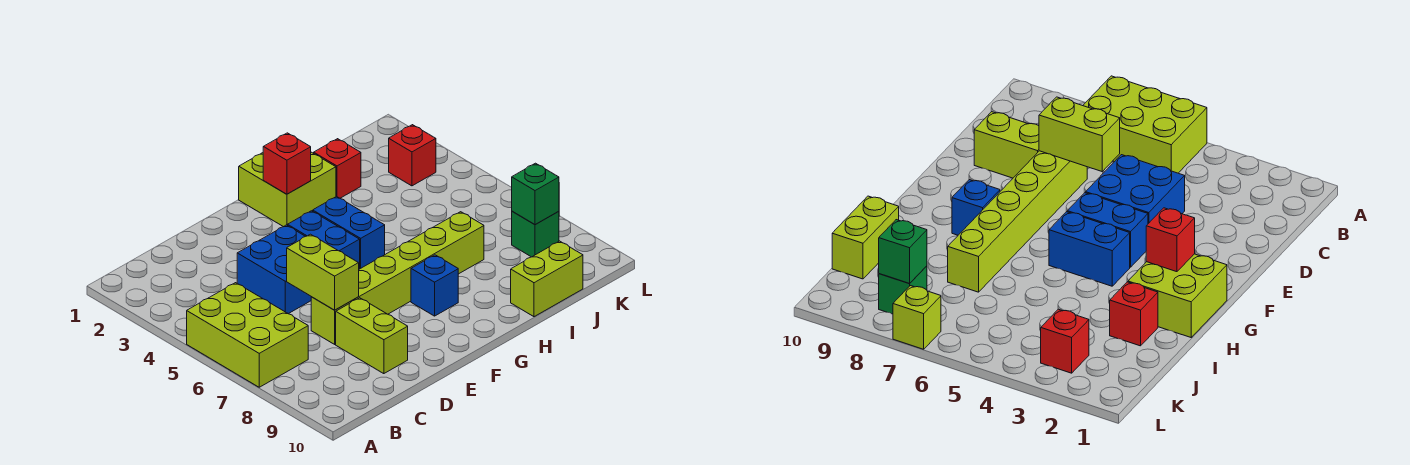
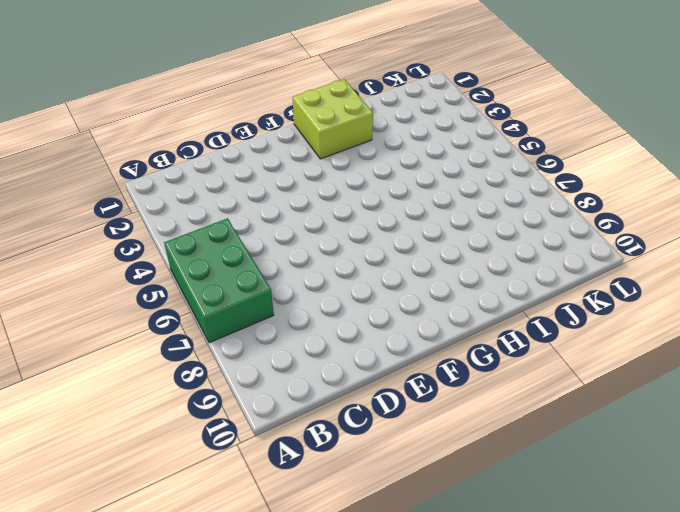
green brick A5:B7 level 1 -> lime brick A5:B7 level 1
none -> blue brick D4:E5 level 1
none -> lime brick D7:I7 level 1
none -> lime brick D8:D9 level 1

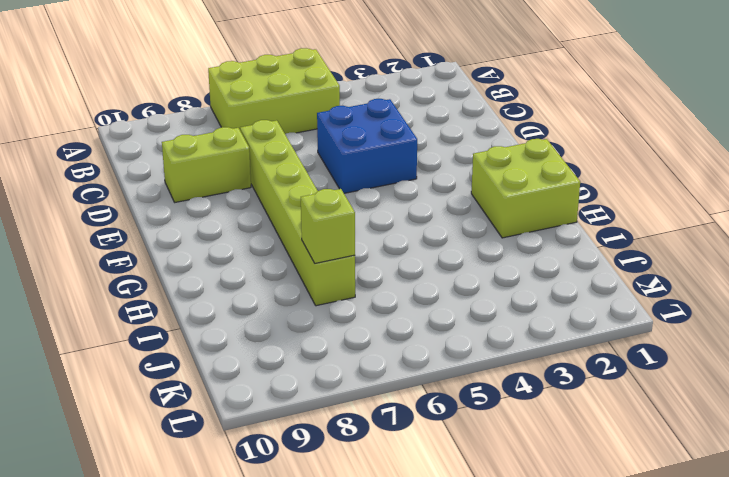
lime brick I7 level 2 -> lime brick L7 level 1
none -> blue brick F4:F5 level 1
none -> blue brick G4:G5 level 1
none -> blue brick G8 level 1

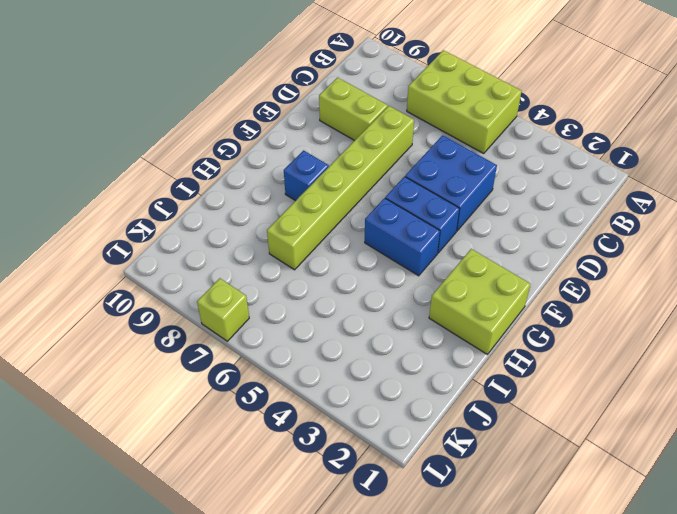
none -> red brick I2 level 1
none -> lime brick I10:J10 level 1
none -> red brick K3 level 1

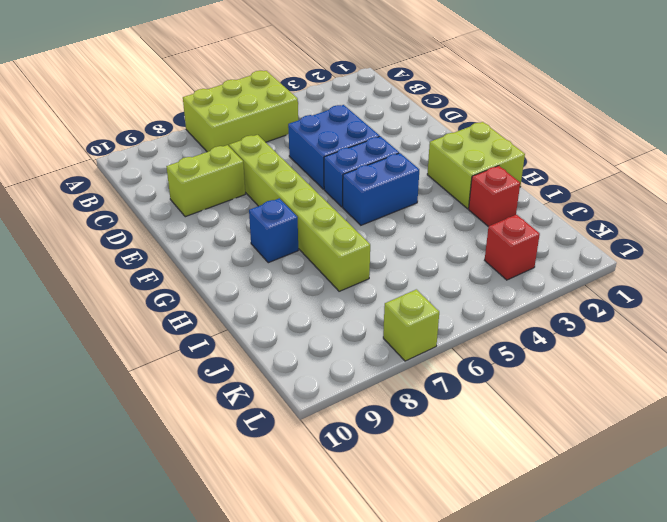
none -> lime brick I10:J10 level 1
none -> green brick K8 level 1
none -> lime brick D6:D7 level 2

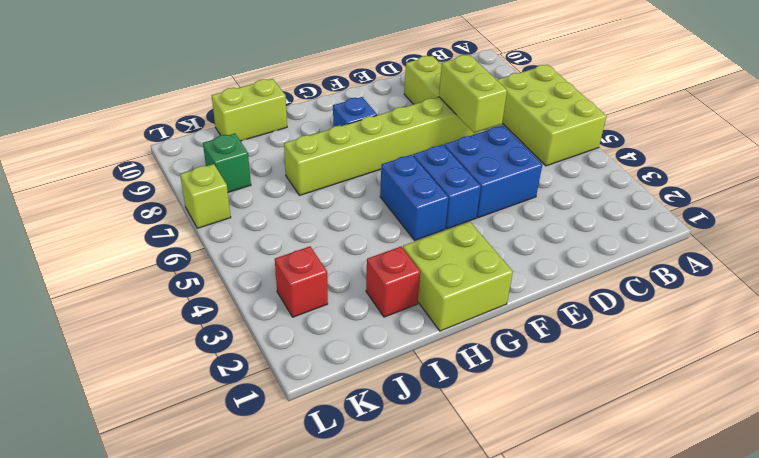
none -> red brick G2 level 2
none -> green brick K8 level 2

